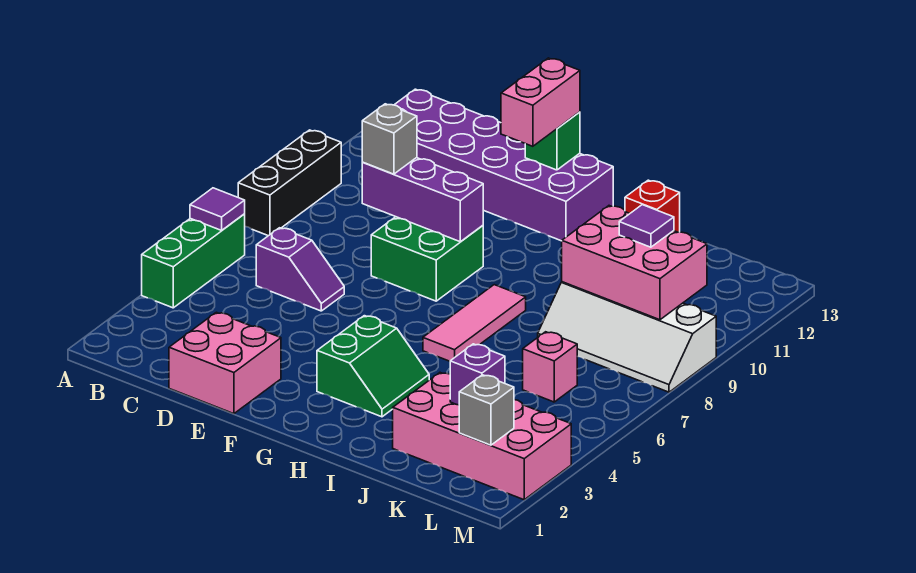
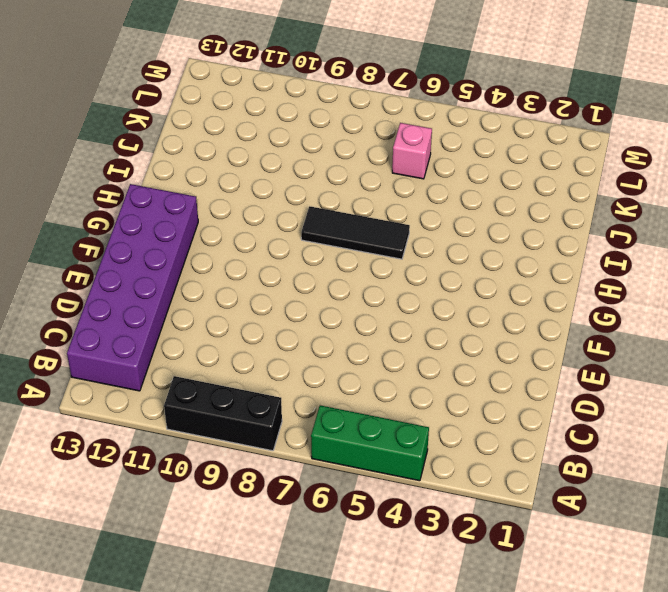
black tile H6:H8 level 1 -> pink tile H6:H8 level 1
none -> purple slope C6:D6 level 1 top C
none -> pink brick D1:E2 level 1
none -> green brick E8:F9 level 1

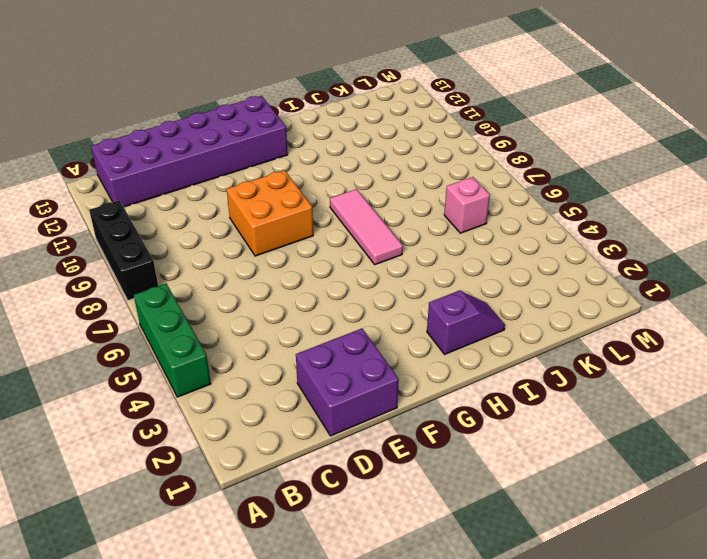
purple brick D1:E2 level 1 -> pink brick D1:E2 level 1
orange brick E8:F9 level 1 -> green brick E8:F9 level 1
purple slope H2:I2 level 1 top H -> purple slope C6:D6 level 1 top C
none -> green slope G3:H4 level 1 top G
none -> red brick I13 level 1
none -> pink brick J2:M3 level 1

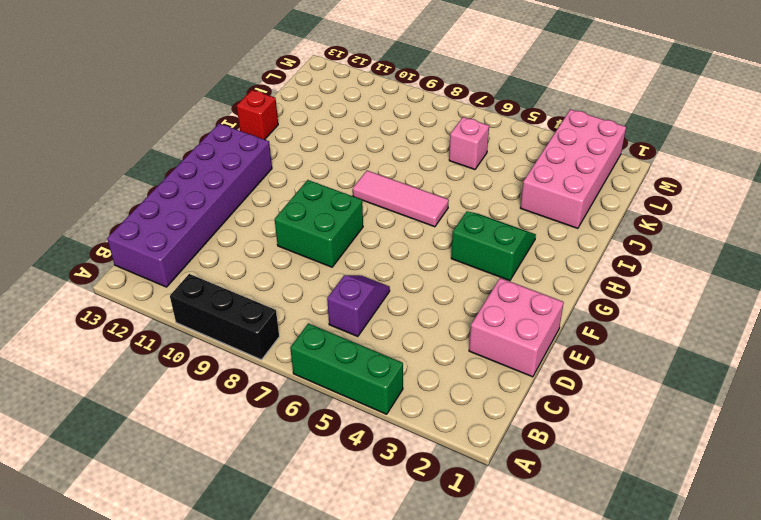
none -> white slope J8:M9 level 1 top 9
none -> purple tile A6 level 2
none -> purple brick D9:F9 level 2

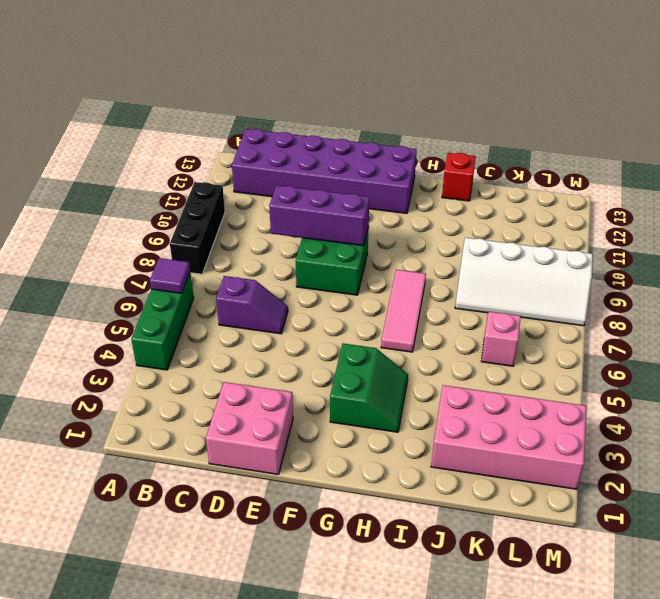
none -> green brick F13 level 2
none -> pink brick J9:L10 level 2
none -> purple brick K3 level 2

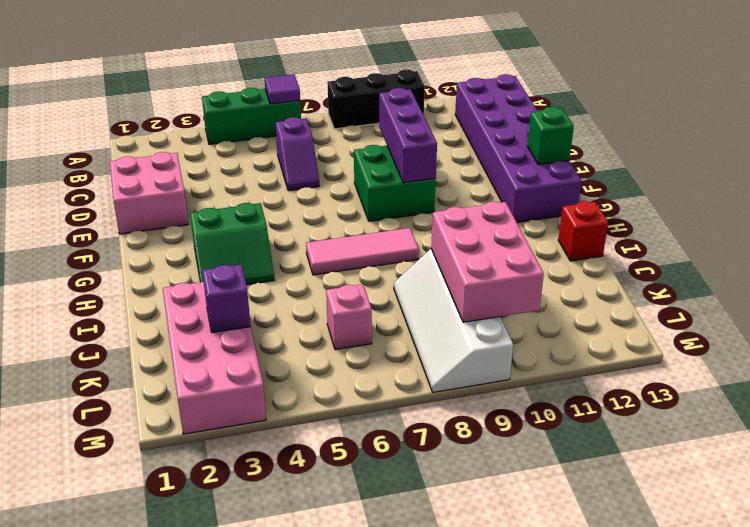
none -> grey brick L2 level 2
none -> grey brick D9 level 3
none -> pink brick F12:F13 level 3

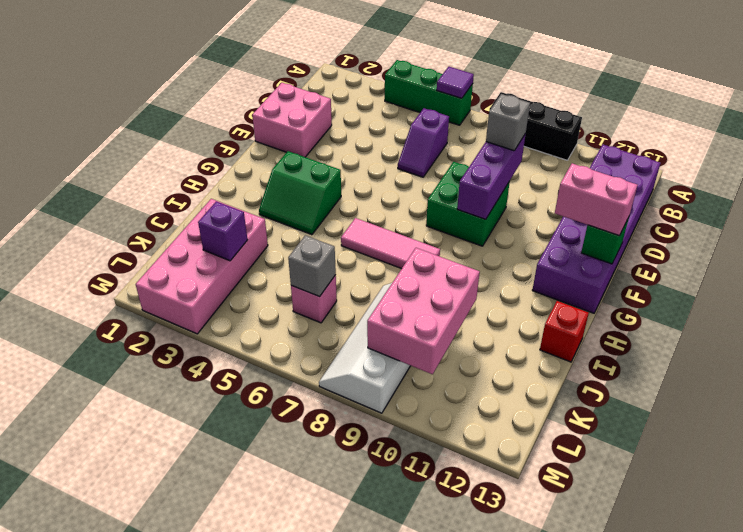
grey brick K6 level 2 -> grey brick L2 level 2
none -> purple tile K10 level 3

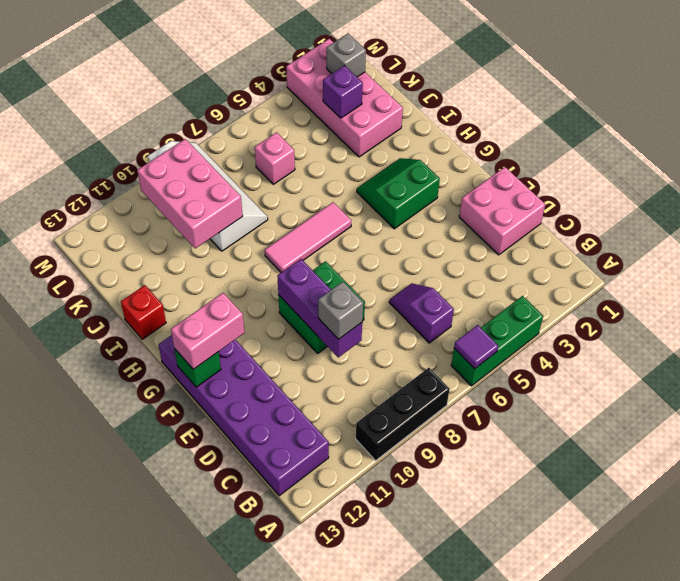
none -> purple tile K10 level 3

